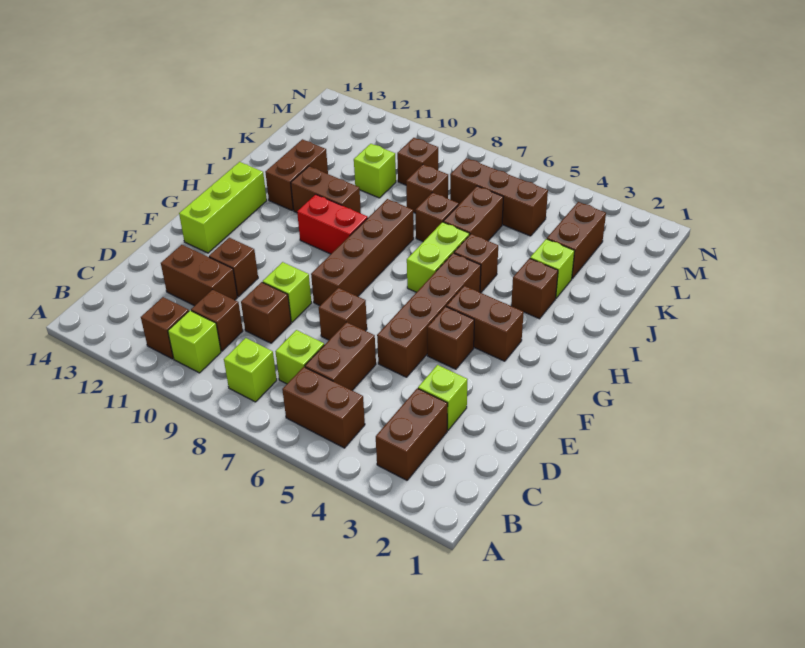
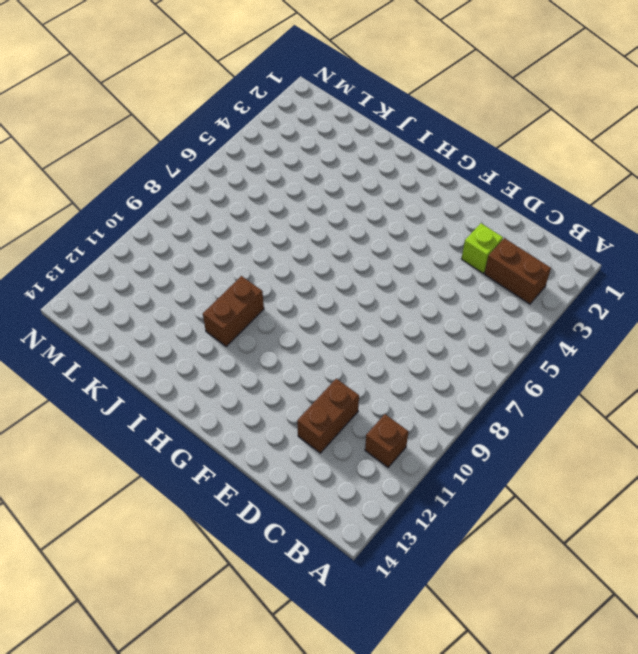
none -> brown brick B5:B6 level 1
none -> lime brick B8 level 1
none -> lime brick B10 level 1
none -> brown brick C6:D6 level 1

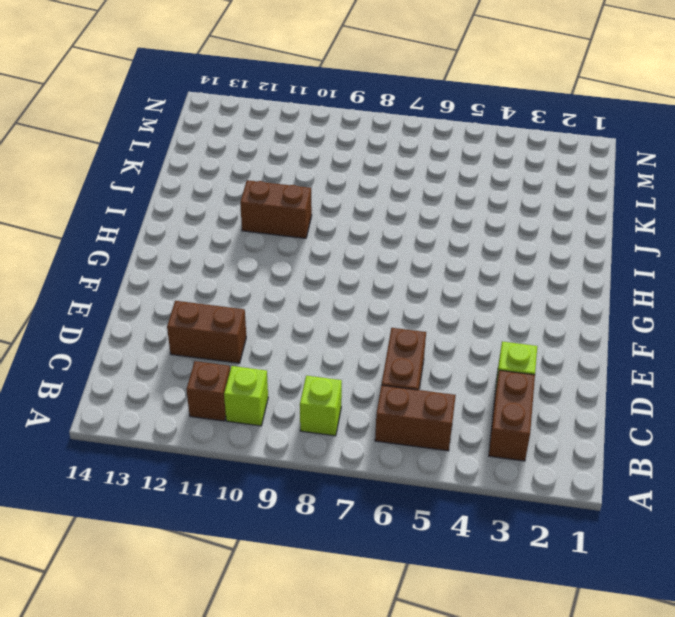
none -> lime brick C7 level 1
none -> brown brick C10 level 1
none -> brown brick D9 level 1
none -> brown brick E5:H5 level 1

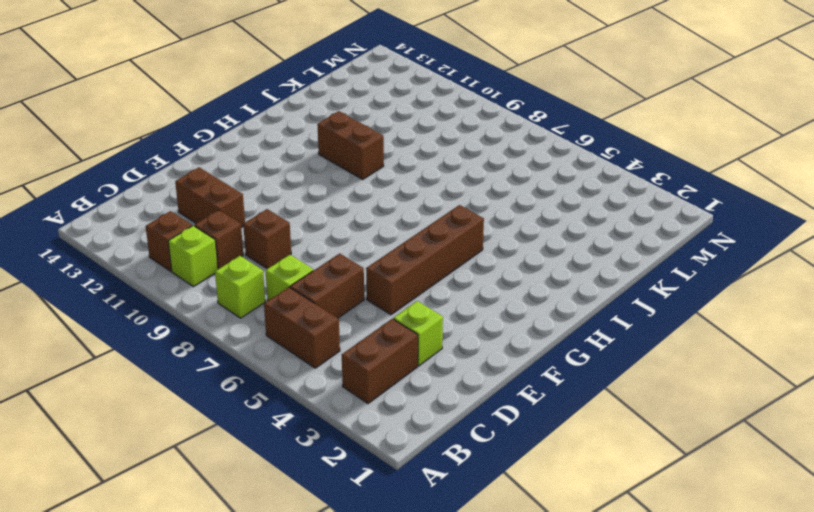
none -> brown brick E7 level 1
none -> lime brick E9 level 1
none -> brown brick E11 level 1
none -> brown brick F4 level 1

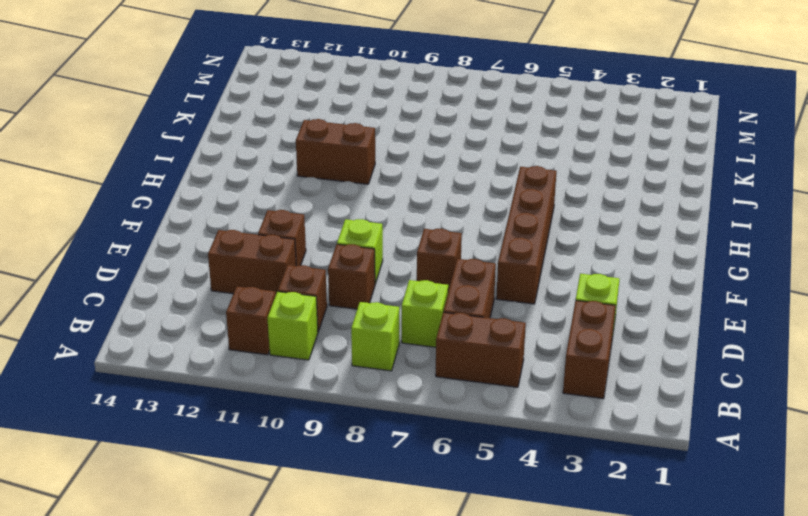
none -> brown brick F4 level 1
none -> brown brick F8:I8 level 1
none -> lime brick F13:H13 level 1
none -> brown brick G3:G4 level 1

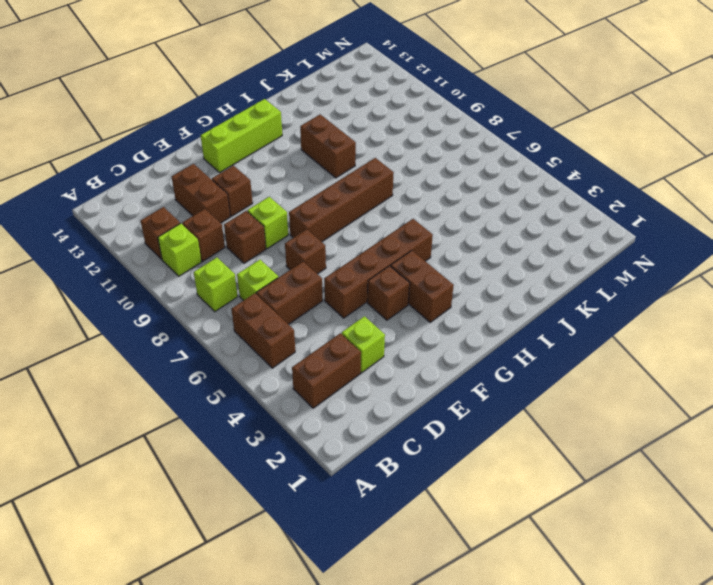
none -> lime brick H6:I6 level 1
none -> red brick H9:H10 level 1
none -> brown brick I3 level 1
none -> brown brick I5 level 1

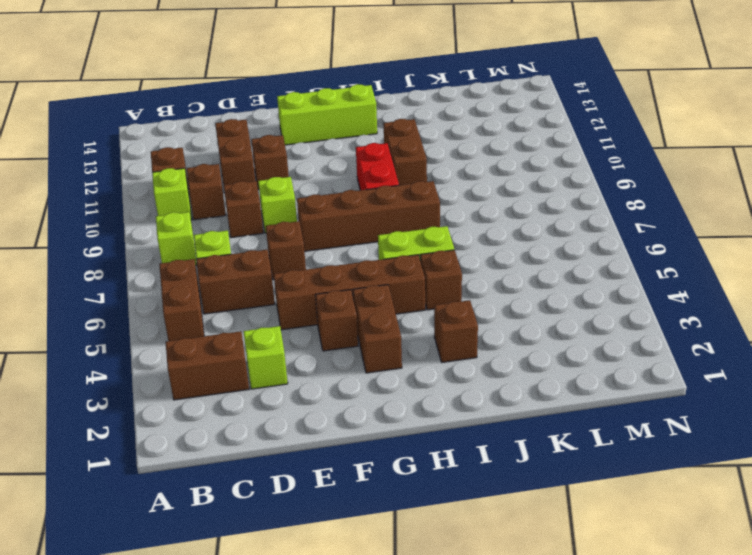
none -> brown brick I12:J12 level 1
none -> lime brick J3 level 1
none -> brown brick J6:K6 level 1
none -> brown brick J7 level 1

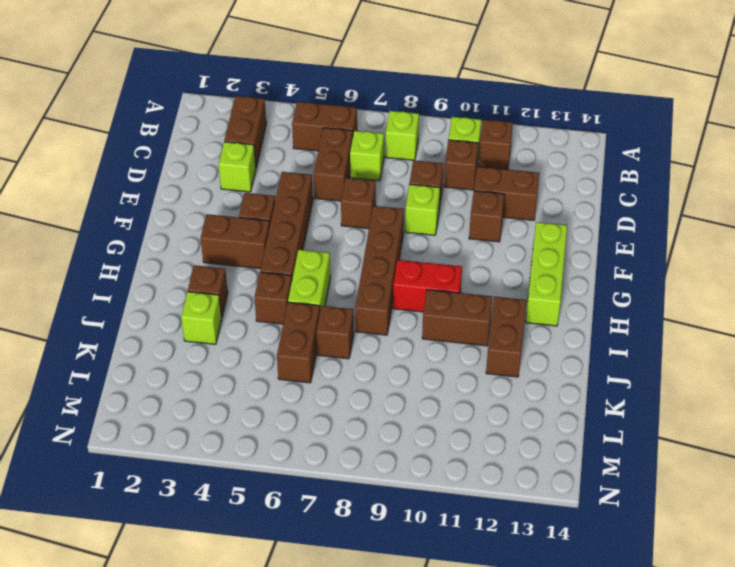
none -> brown brick K3:L3 level 1
none -> brown brick K8 level 1
none -> lime brick K10 level 1
none -> brown brick L5:L7 level 1

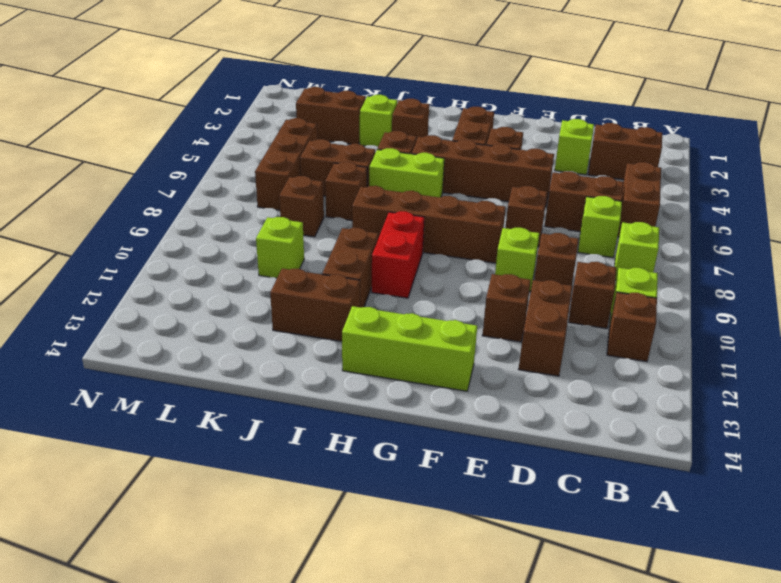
none -> brown brick L9 level 1

